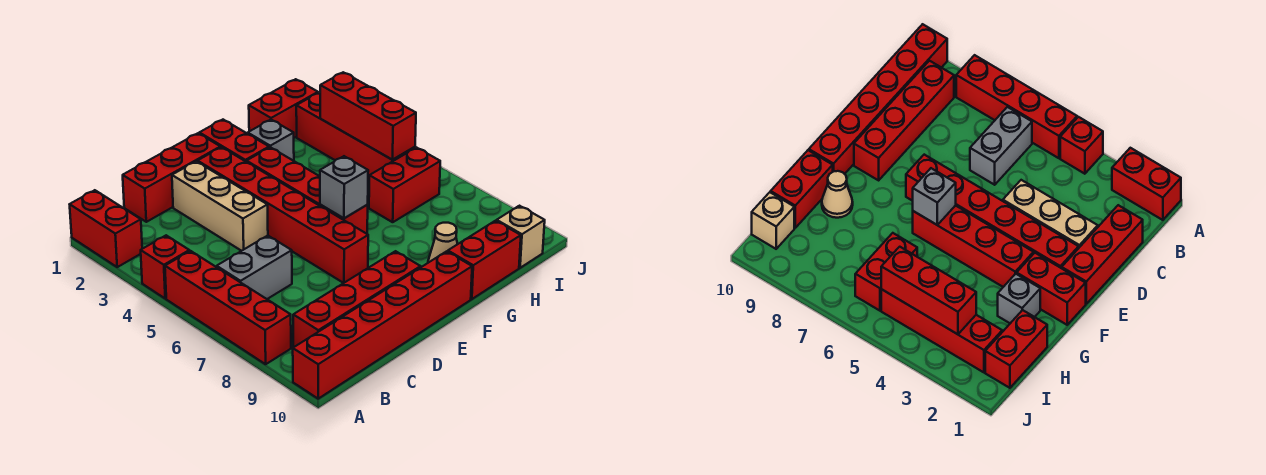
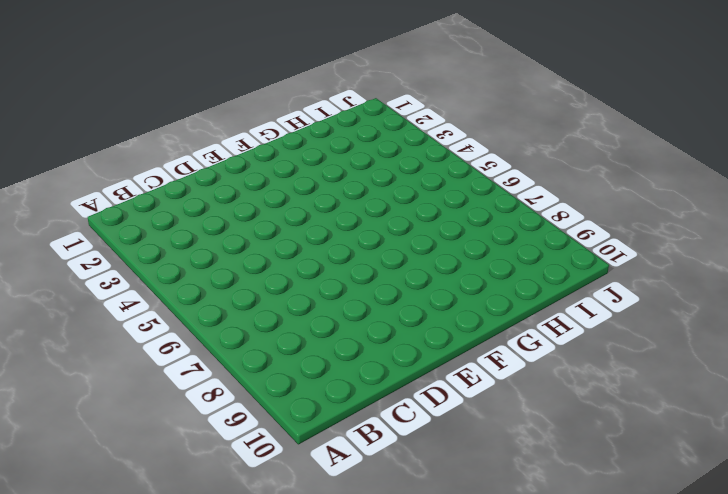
none -> red brick A1:A2 level 1
none -> red brick A4 level 1
none -> red brick A5:A8 level 1

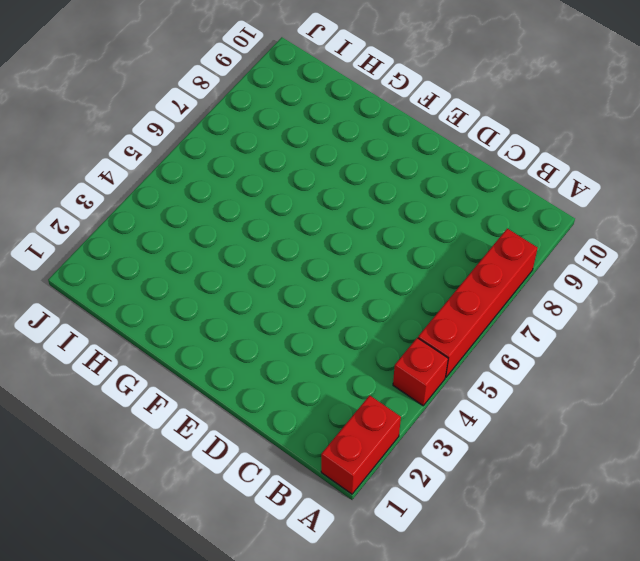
none -> red brick A10:F10 level 1
none -> grey brick B6:C6 level 1
none -> red brick B9:E9 level 1

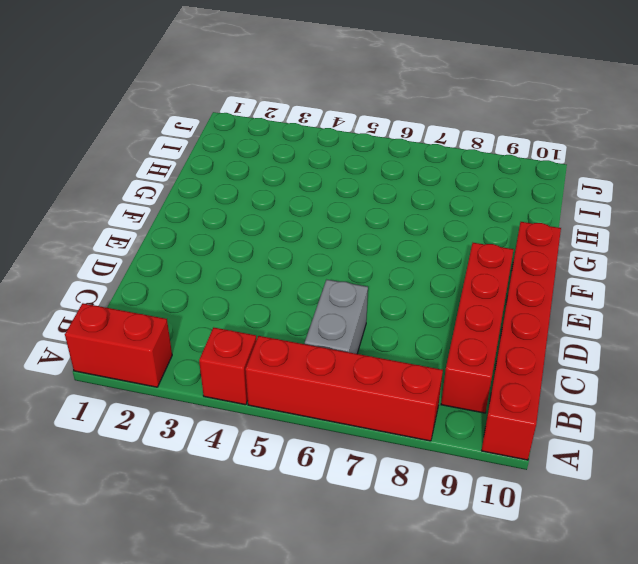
none -> red brick C1:E1 level 1
none -> tan brick D2:D4 level 1
none -> red brick E2:E7 level 1

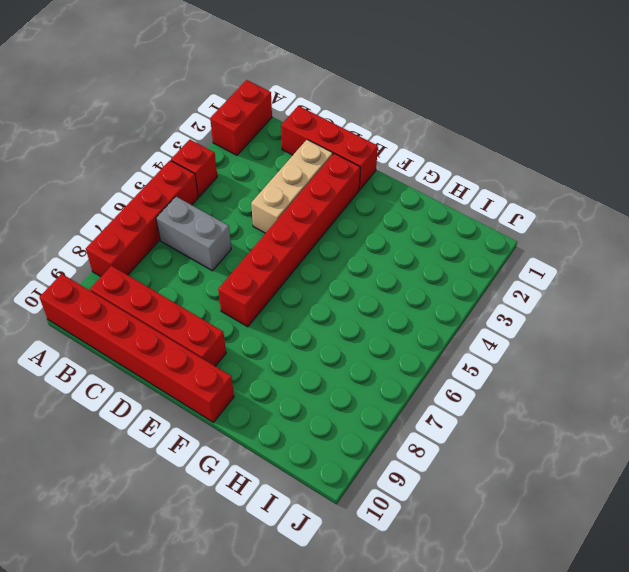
none -> red brick F1:F2 level 1
none -> red brick F3:F6 level 1
none -> grey brick G2 level 1

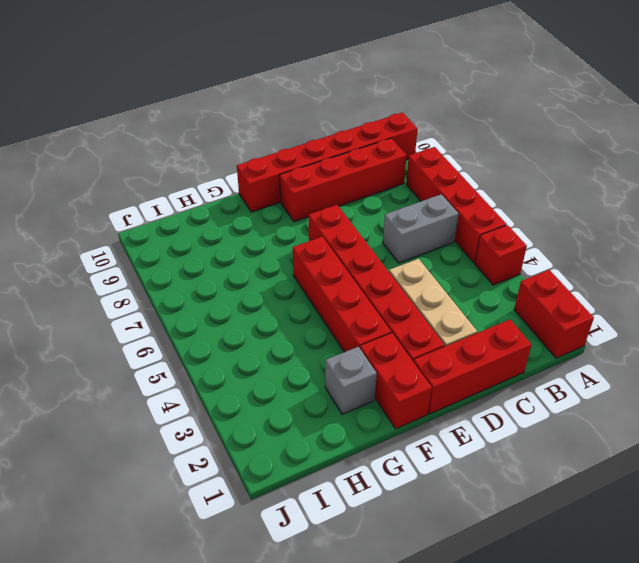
none -> tan cone G9 level 1
none -> red brick G10:H10 level 1
none -> red brick H1:I1 level 1

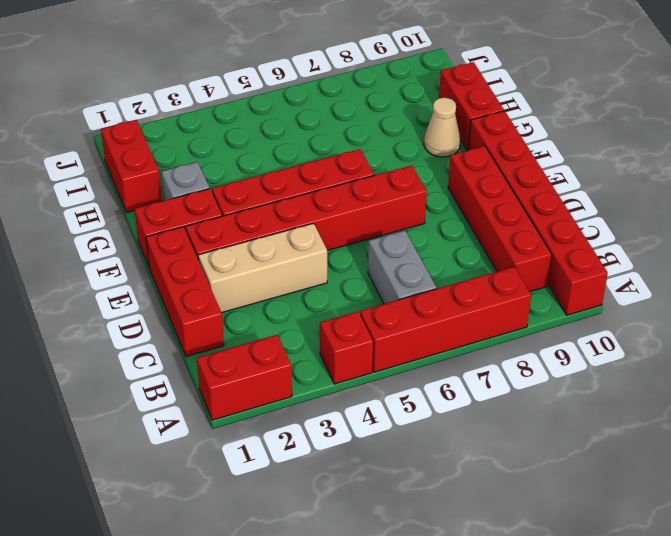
none -> red brick H6:I6 level 1
none -> red brick I2:I5 level 1
none -> tan brick I10 level 1

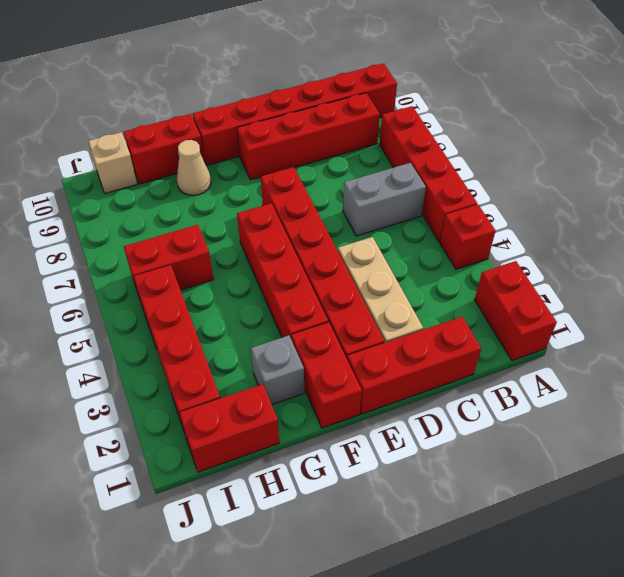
none -> grey brick F6 level 2
none -> red brick I3:I5 level 2

